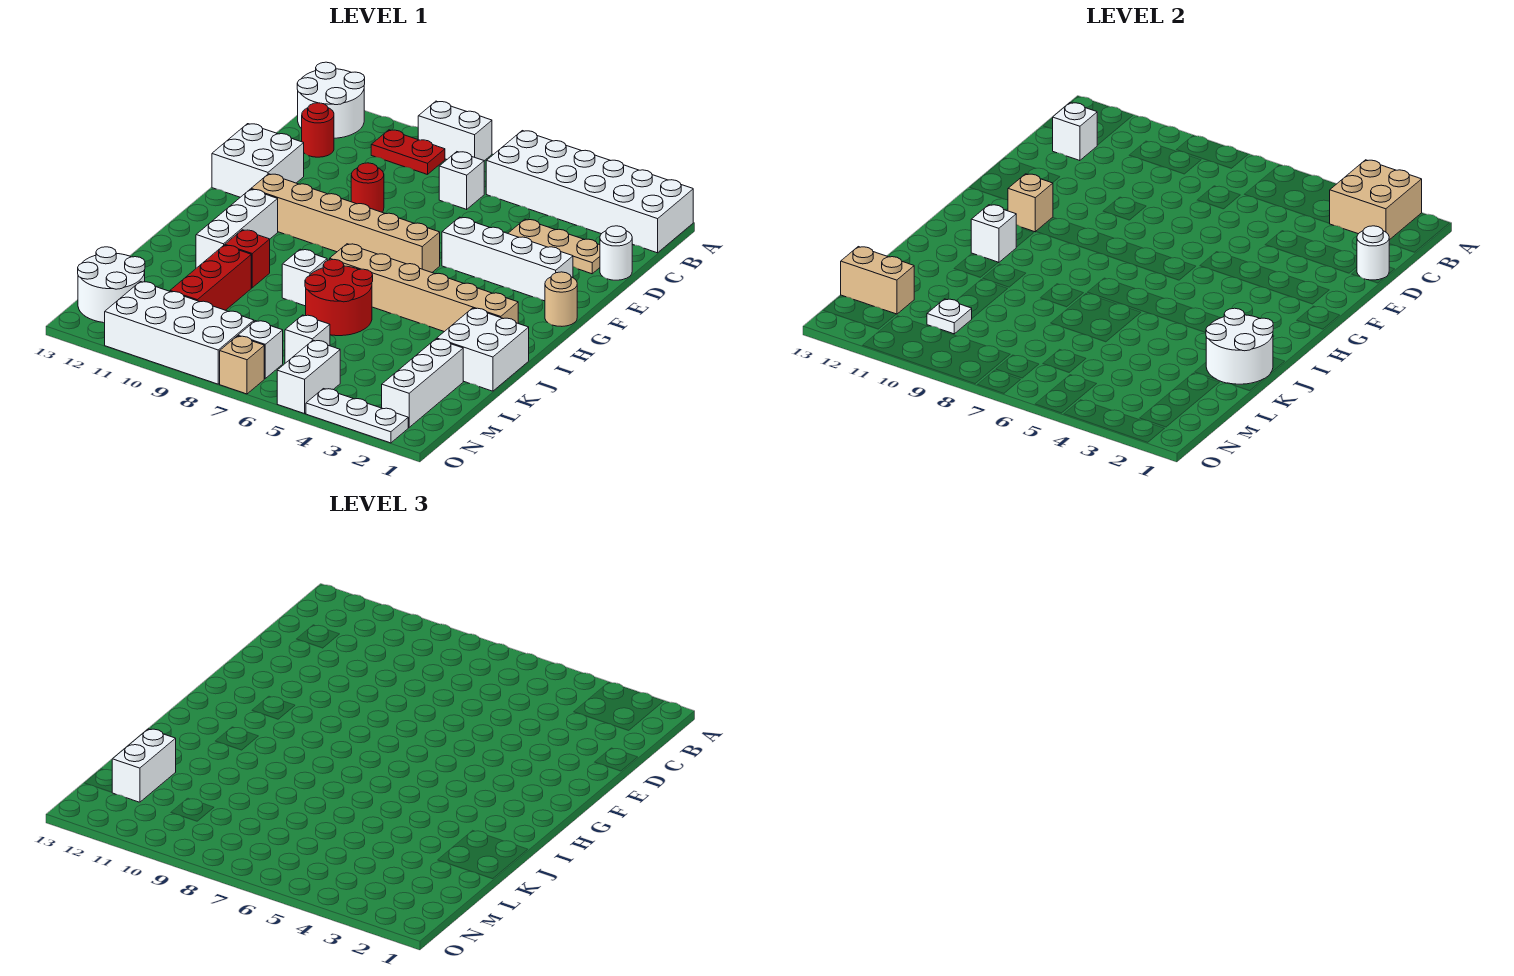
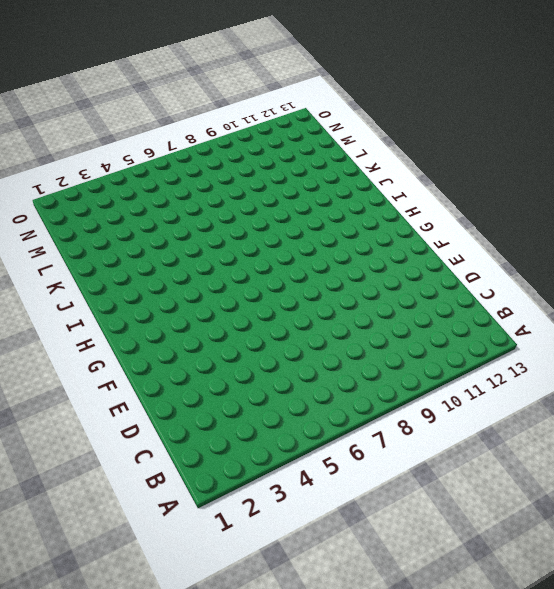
none -> white brick A1:B6 level 1
none -> white brick A8:A9 level 1
none -> white round brick A12:B13 level 1
none -> red plate B9:B10 level 1

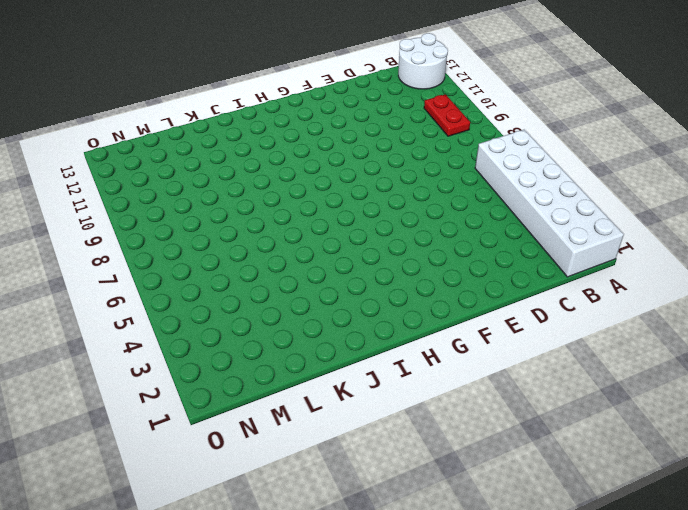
none -> white brick A8:A9 level 1
none -> white brick C7 level 1
none -> red round brick C12 level 1
none -> white round brick D1 level 1

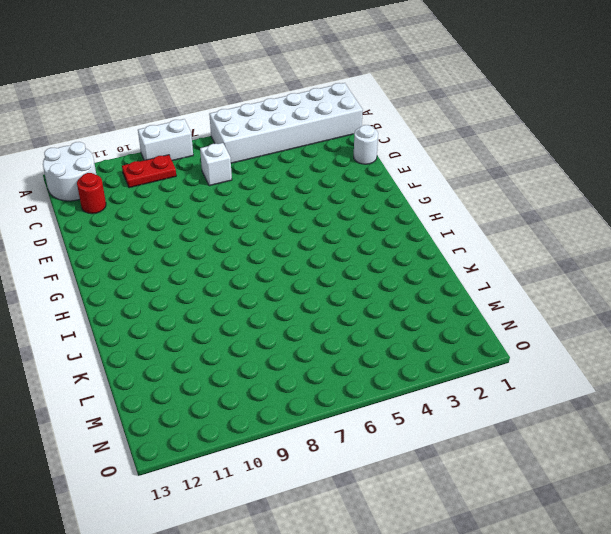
none -> tan plate D2:D4 level 1
none -> red round brick E9 level 1
none -> white brick E12:F13 level 1
none -> white brick F2:F5 level 1

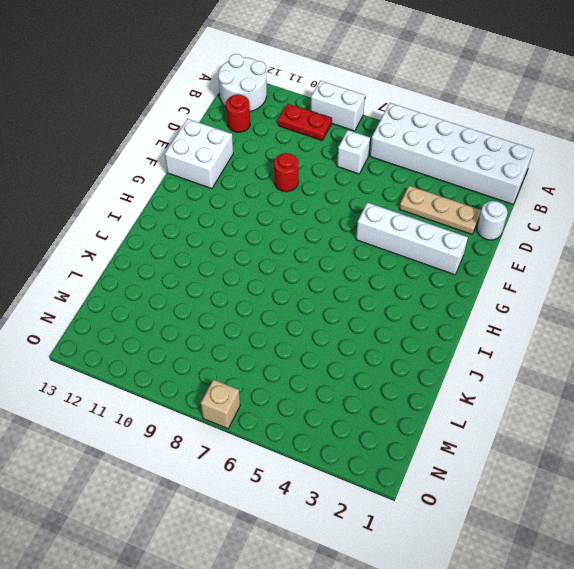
none -> tan round brick G1 level 1
none -> tan brick G6:G11 level 1
none -> white brick H11:J11 level 1
none -> tan brick I2:I7 level 1

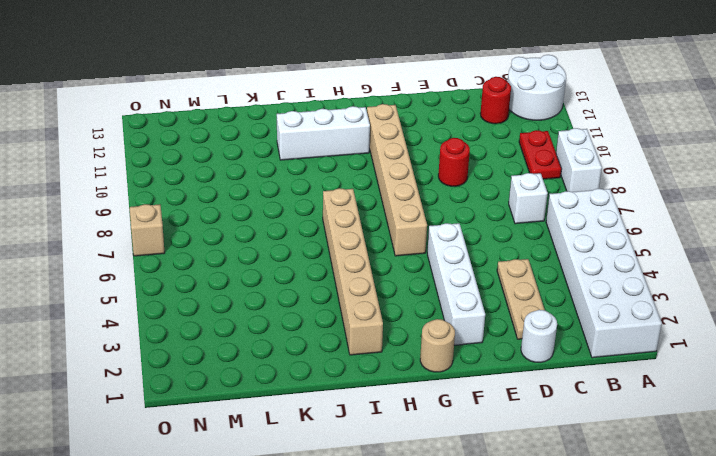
none -> white brick E12:F13 level 1
none -> white brick J1:K2 level 1
none -> red round brick J6:K7 level 1
none -> white brick J8 level 1

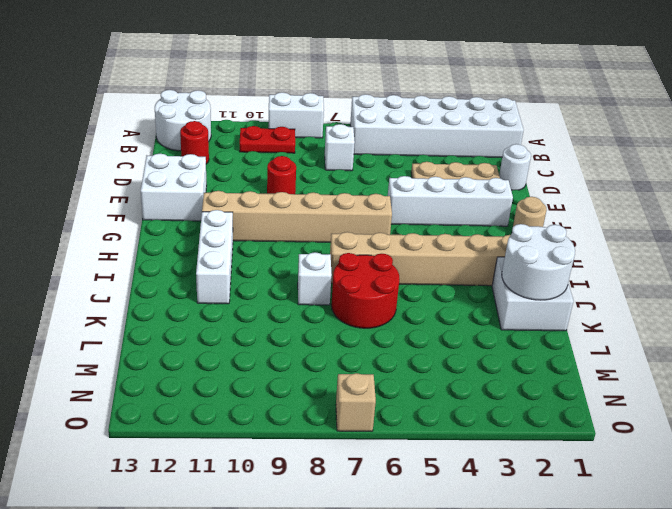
none -> red brick J10 level 1
none -> red brick K10:M10 level 1
none -> white brick L2:N2 level 1
none -> white brick M6 level 1

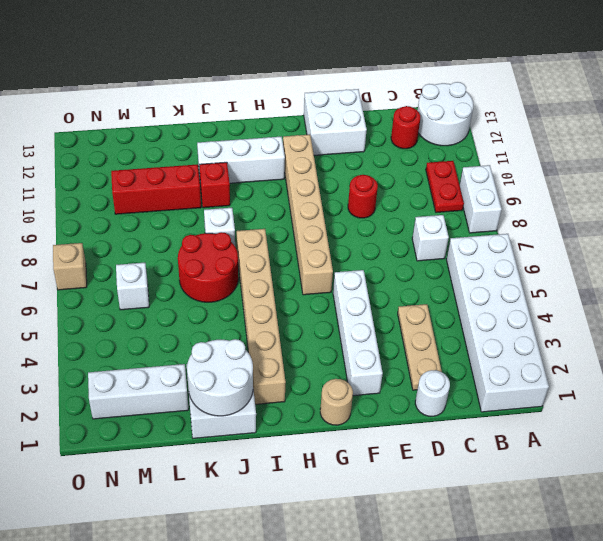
none -> white round brick M12:N13 level 1
none -> white brick N5:O5 level 1
none -> white brick N7 level 1
none -> white brick N8:O11 level 1

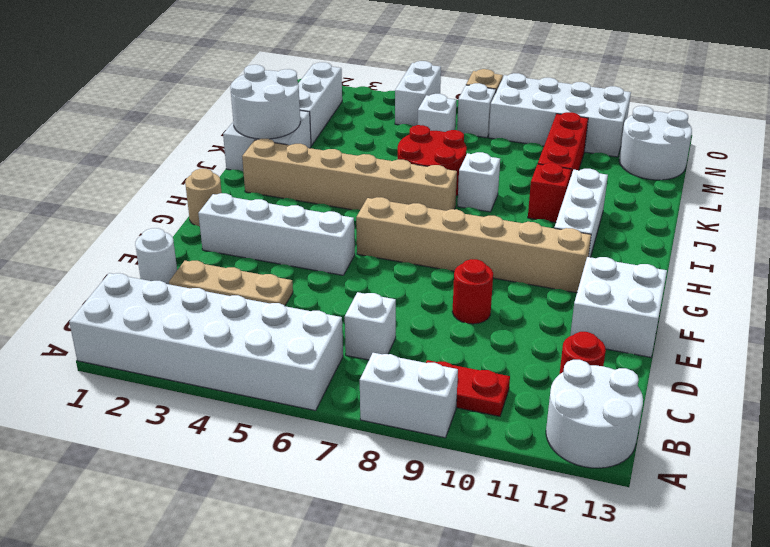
none -> white plate O2:O4 level 1
none -> tan brick A2:B3 level 2
none -> white brick C12 level 2
none -> white round brick D1 level 2

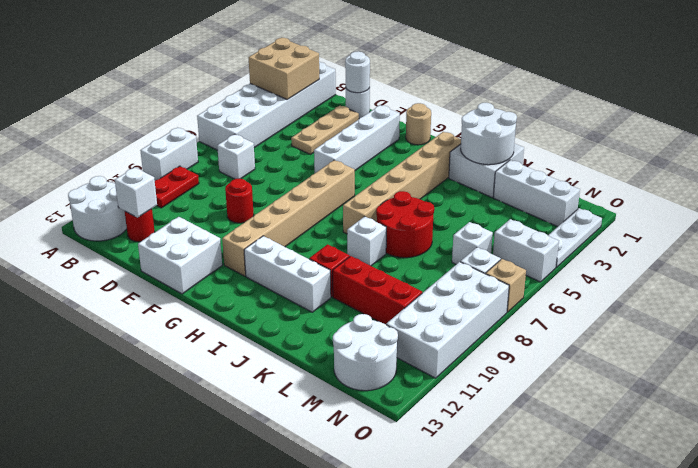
none -> tan brick G11 level 2
none -> white brick I11 level 2
none -> white plate M10 level 2
none -> tan brick M12:M13 level 2

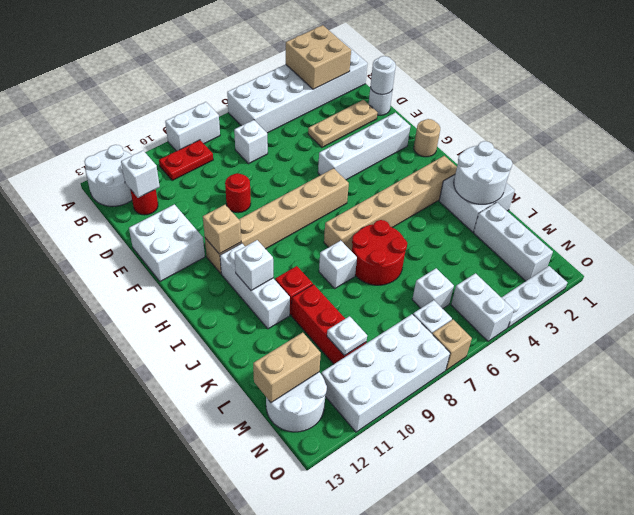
none -> white brick L12:M12 level 3

